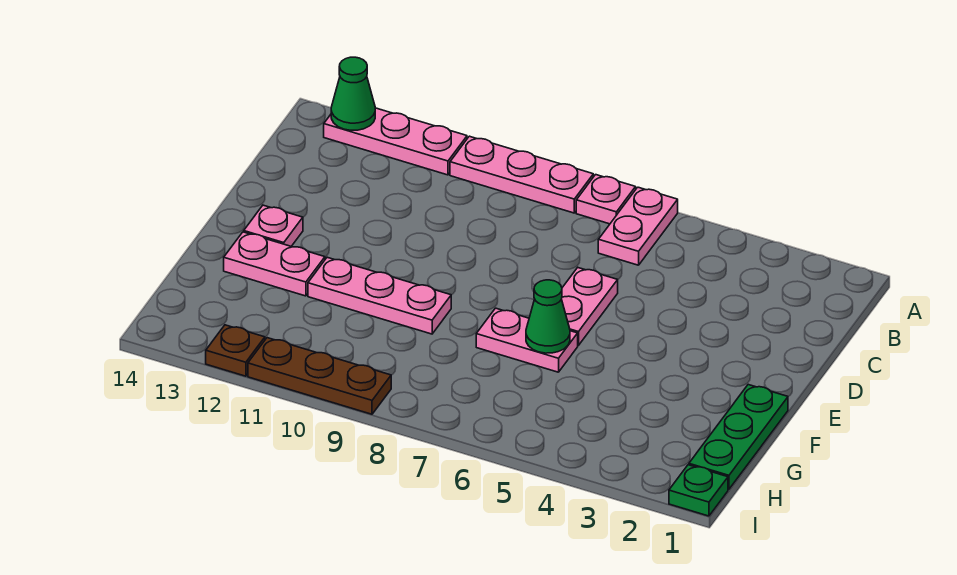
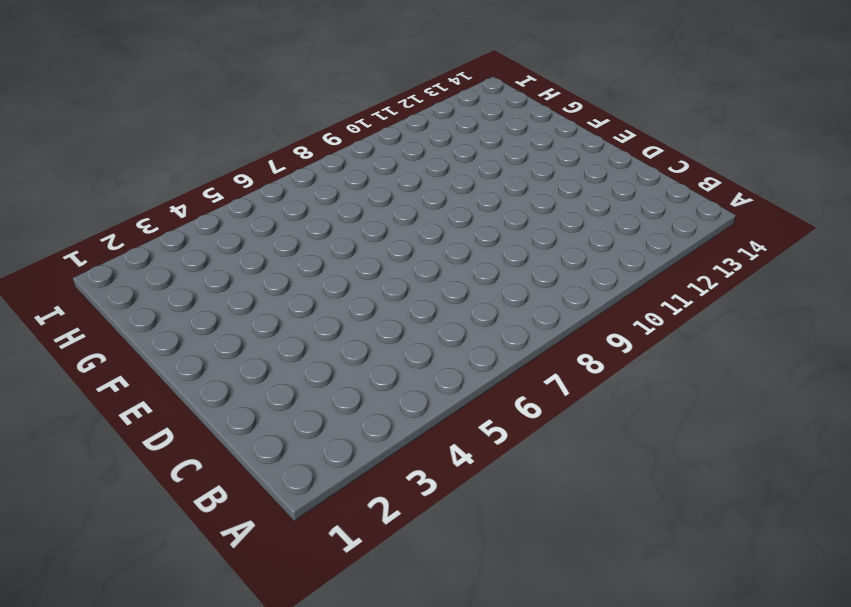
none -> pink plate A6:B6 level 1
none -> pink plate A7 level 1
none -> pink plate A8:A10 level 1

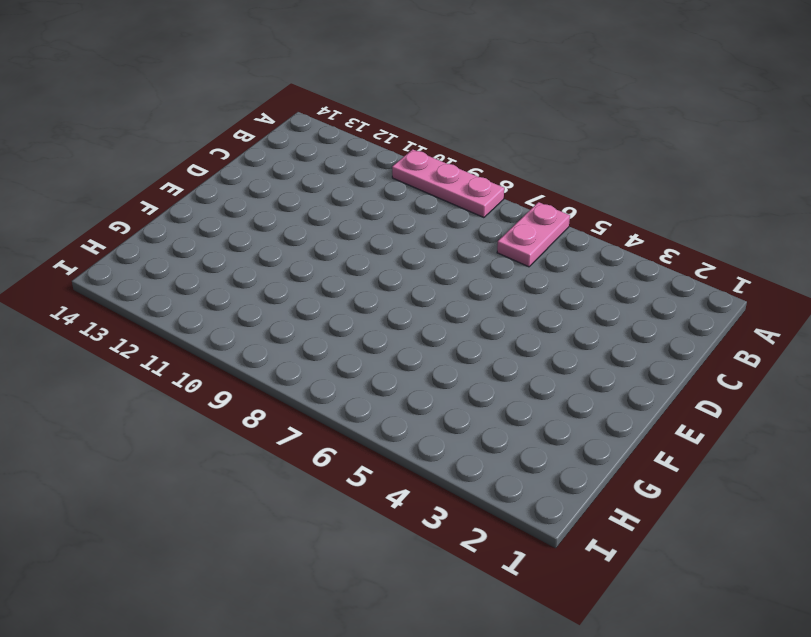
none -> pink plate A7 level 1
none -> pink plate A11:A13 level 1
none -> pink plate D6:E6 level 1

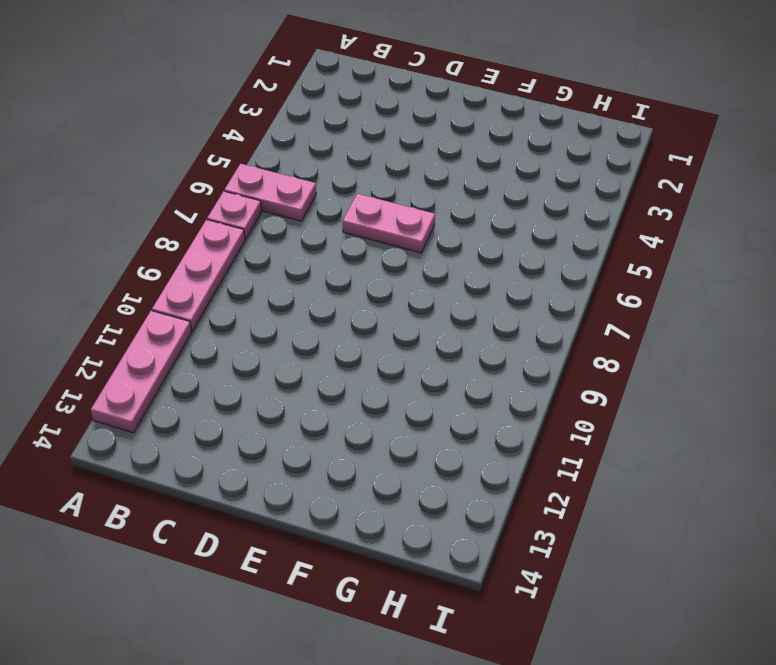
none -> pink plate E13 level 1
none -> green plate F1:H1 level 1
none -> pink plate F6:F7 level 1

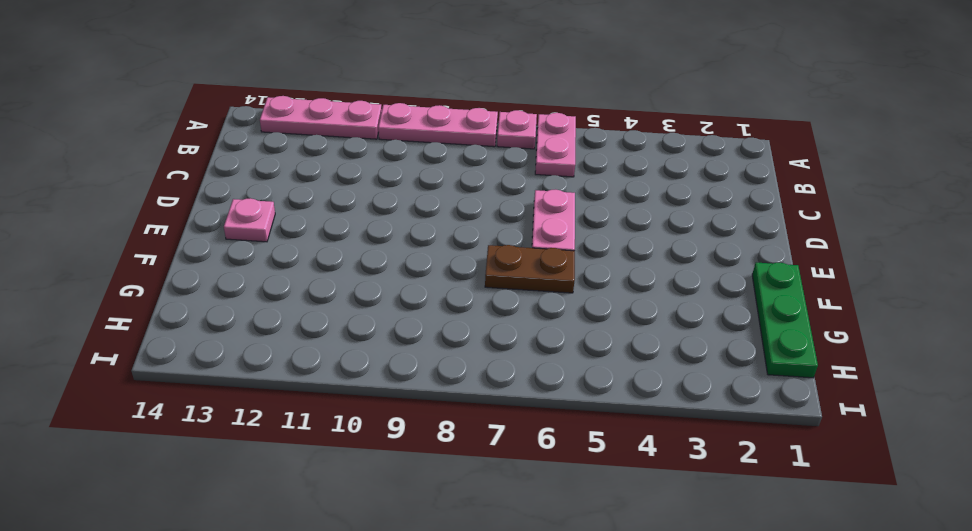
brown plate F6:F7 level 1 -> pink plate F6:F7 level 1
none -> pink plate F9:F11 level 1
none -> pink plate F12:F13 level 1
none -> green plate I1 level 1

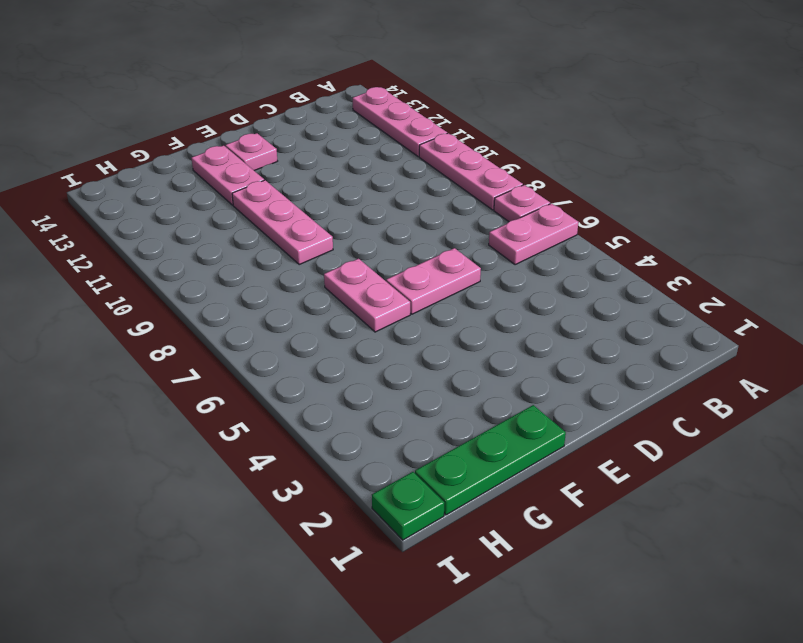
none -> brown plate I9:I11 level 1
none -> brown plate I12 level 1
none -> green cone A13 level 2

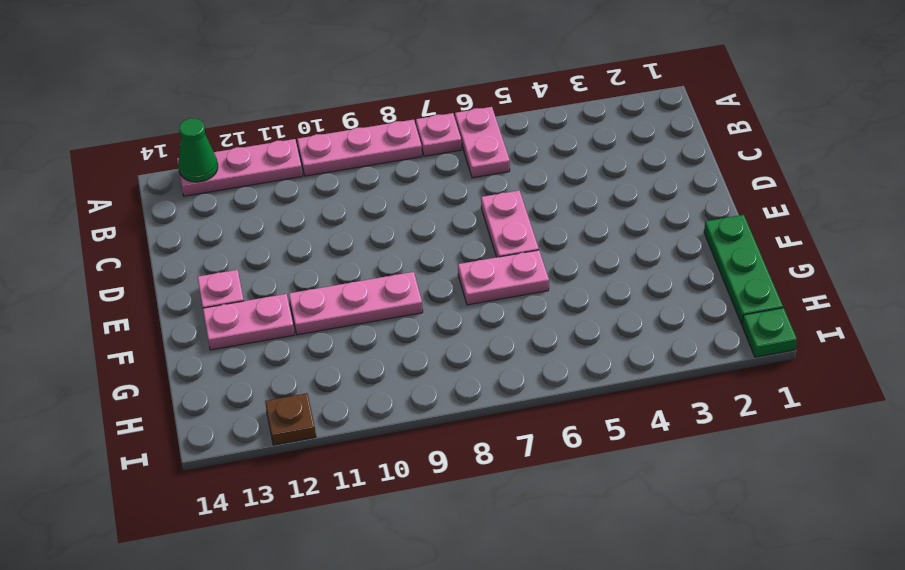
none -> brown plate I9:I11 level 1
none -> green cone F6 level 2

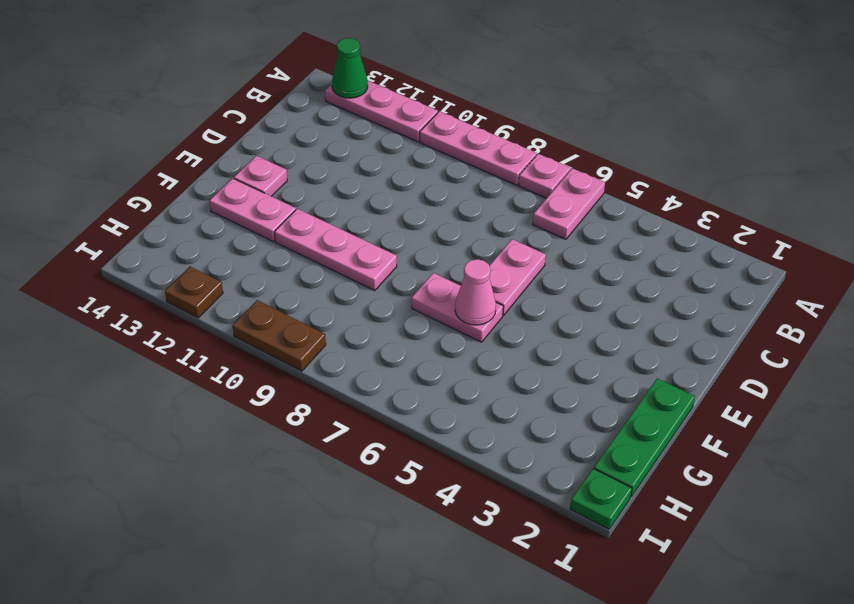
pink cone F6 level 2 -> green cone F6 level 2
brown plate I9:I10 level 1 -> brown plate I9:I11 level 1

